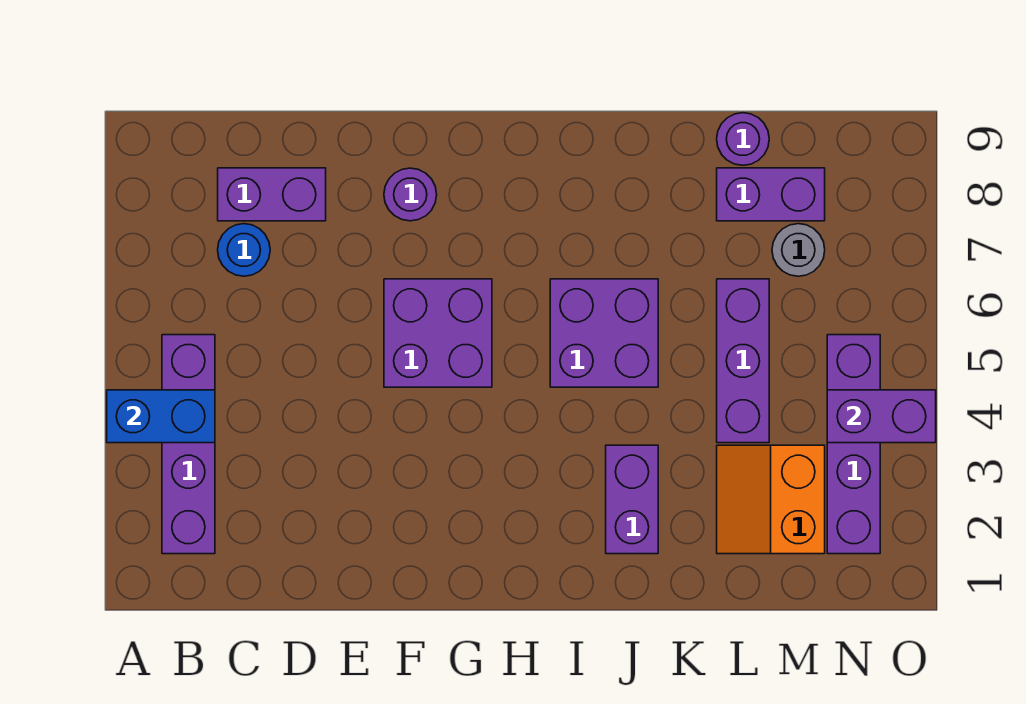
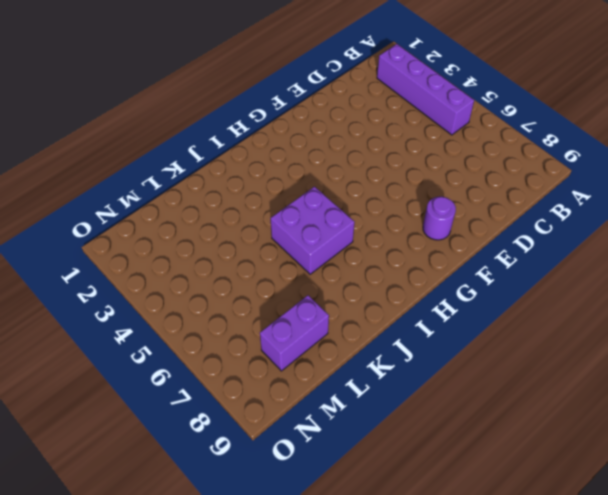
none -> blue round brick C7 level 1
none -> purple brick C8:D8 level 1
none -> purple brick F5:G6 level 1

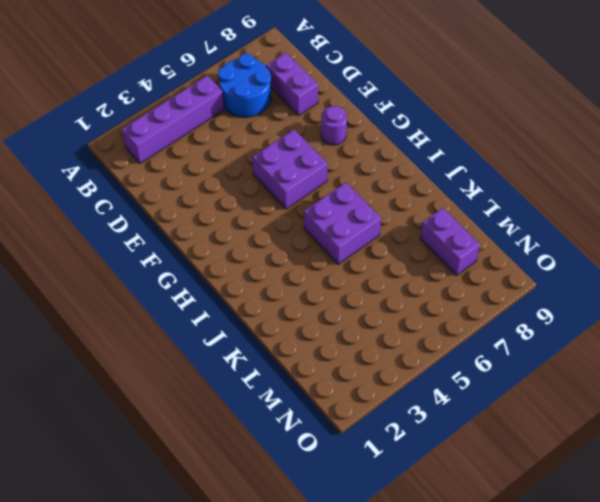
blue round brick B6:C7 level 1 -> blue round brick C7 level 1
none -> purple brick J2:J3 level 1
none -> orange slope L2:M3 level 1 top M
none -> purple brick L4:L6 level 1

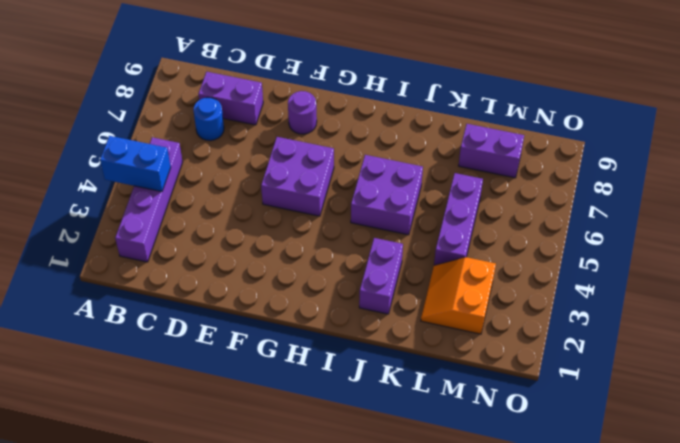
none -> purple round brick L9 level 1
none -> grey round brick M7 level 1
none -> purple brick N2:N5 level 1

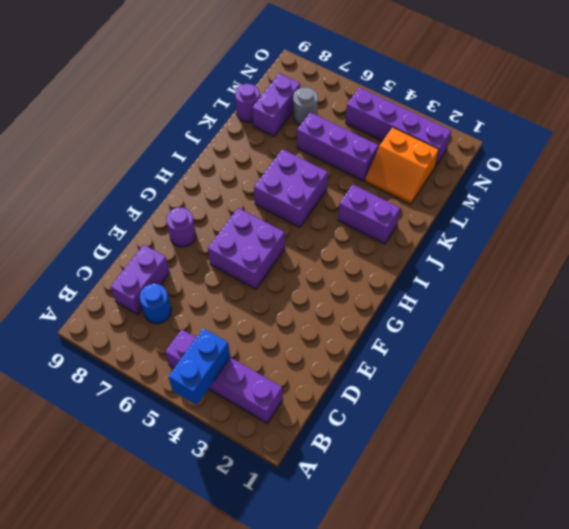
none -> purple brick N4:O4 level 2

